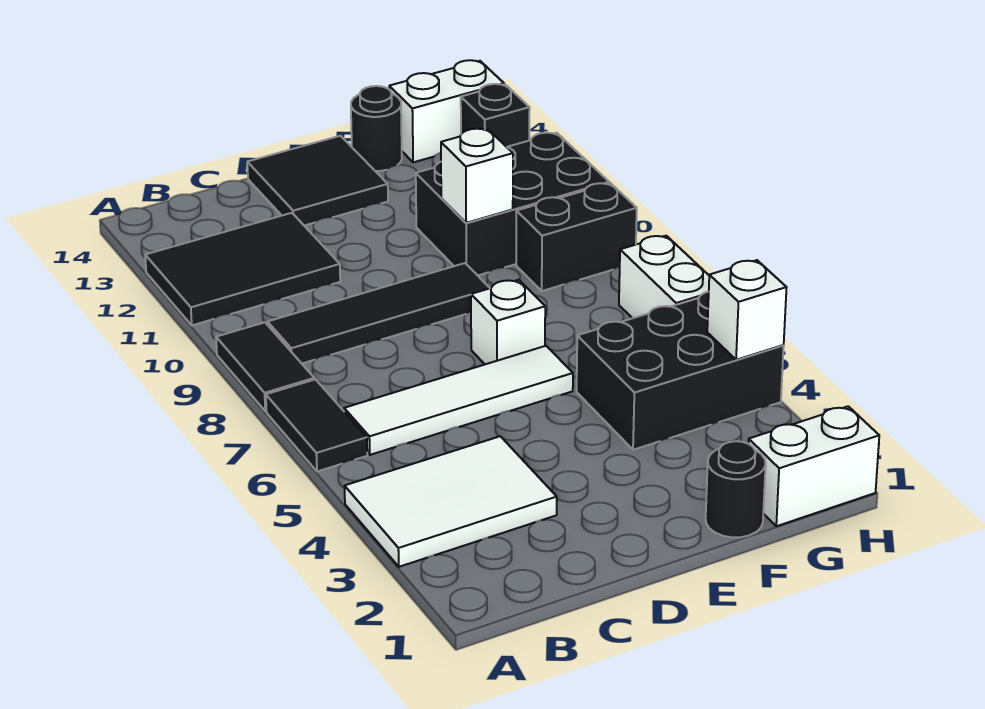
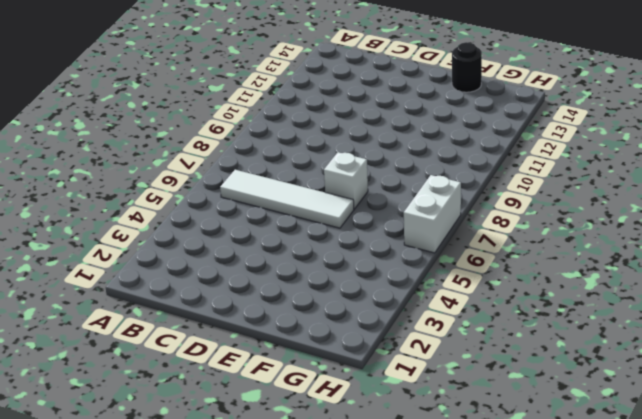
none -> white tile A3:C4 level 1
none -> black tile A6:A7 level 1
none -> black tile A8:A9 level 1

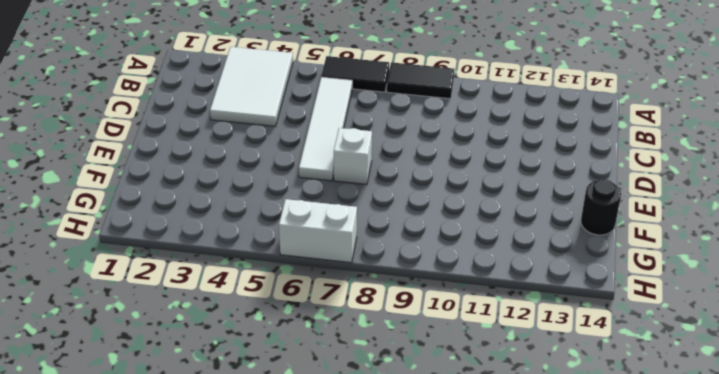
none -> black tile A11:C12 level 1
none -> black tile B9:E9 level 1
none -> black tile D13:E14 level 1

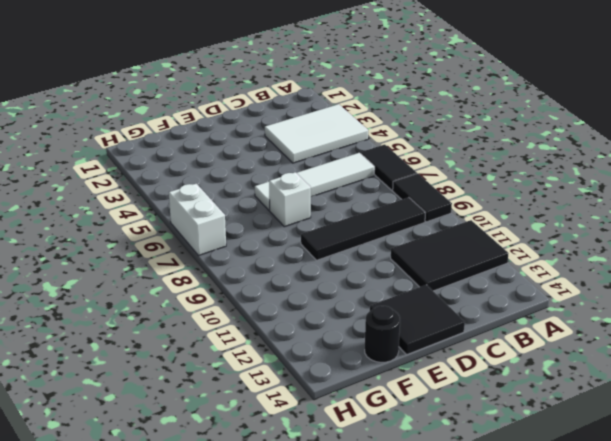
none -> black round brick F1 level 1
none -> black brick F4:H5 level 1
none -> black brick F10:H11 level 1

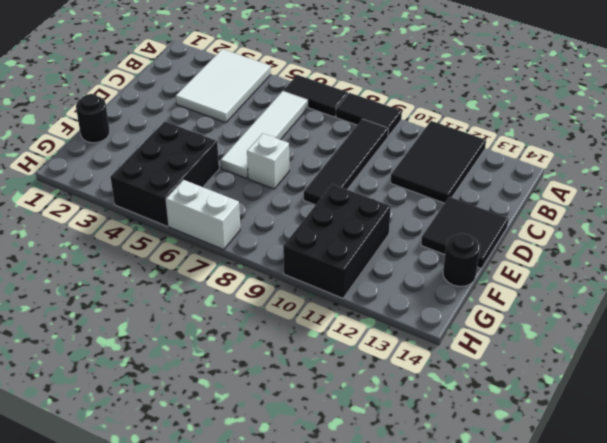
none -> white brick G1:H1 level 1
none -> black brick G9:H9 level 1
none -> white brick G14:H14 level 1

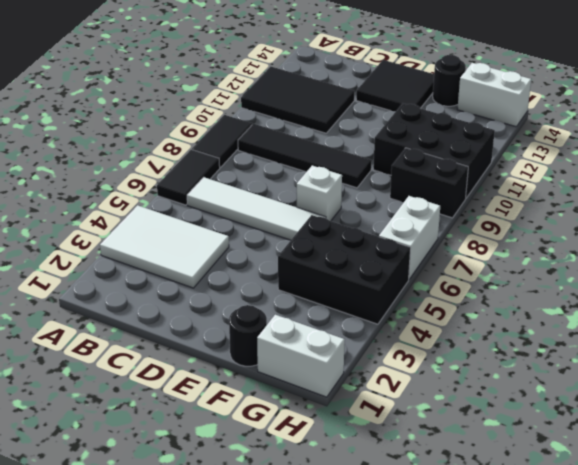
none -> black brick H13 level 1
none -> white brick F10 level 2
none -> white brick H4 level 2

